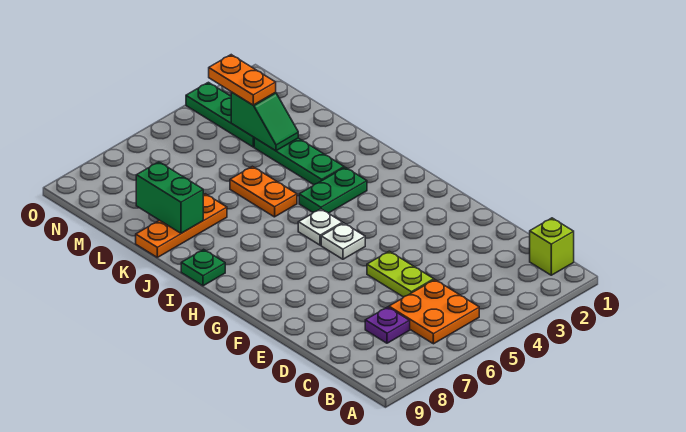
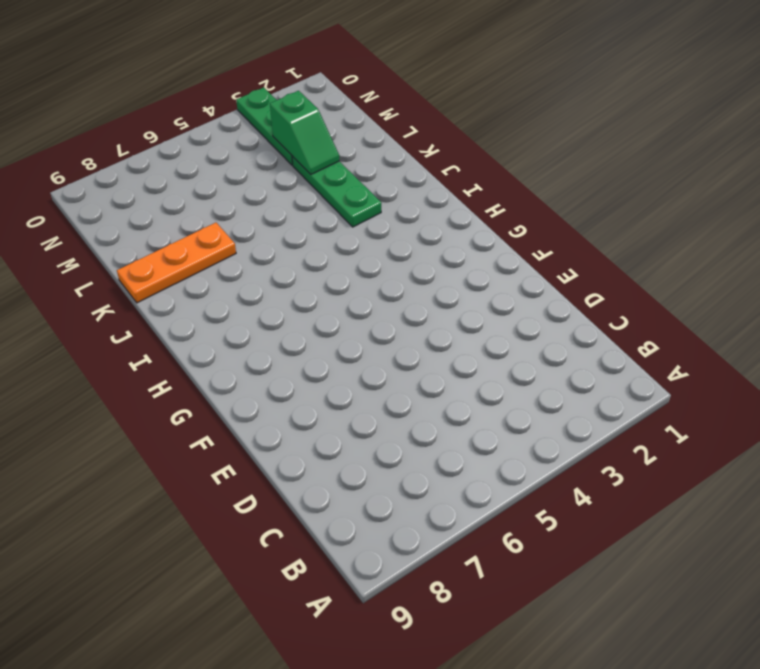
none -> lime brick B1 level 1
none -> orange plate B5:C6 level 1
none -> purple plate C7 level 1

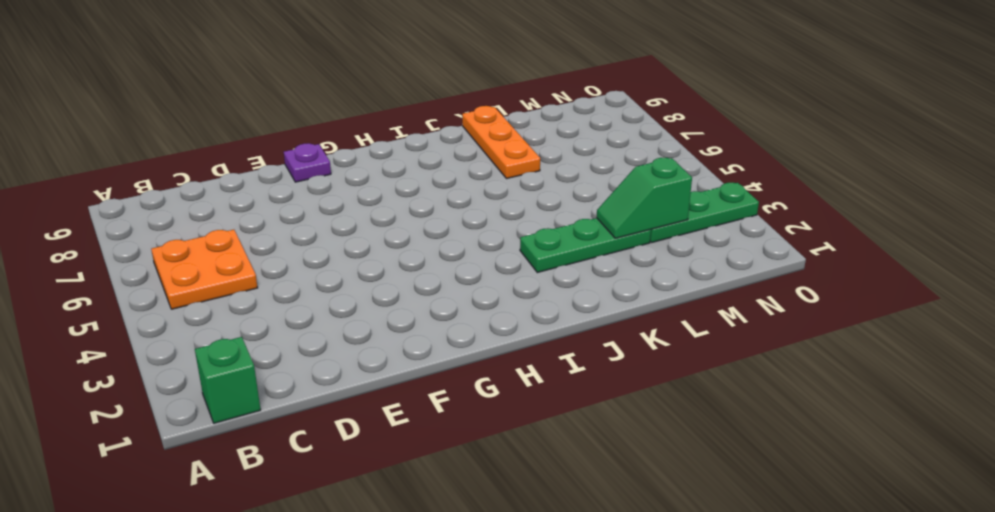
green brick B1 level 1 -> lime brick B1 level 1
purple plate F9 level 1 -> purple plate C7 level 1
none -> lime plate D5:E5 level 1
none -> white plate G5 level 1
none -> white plate H5 level 1

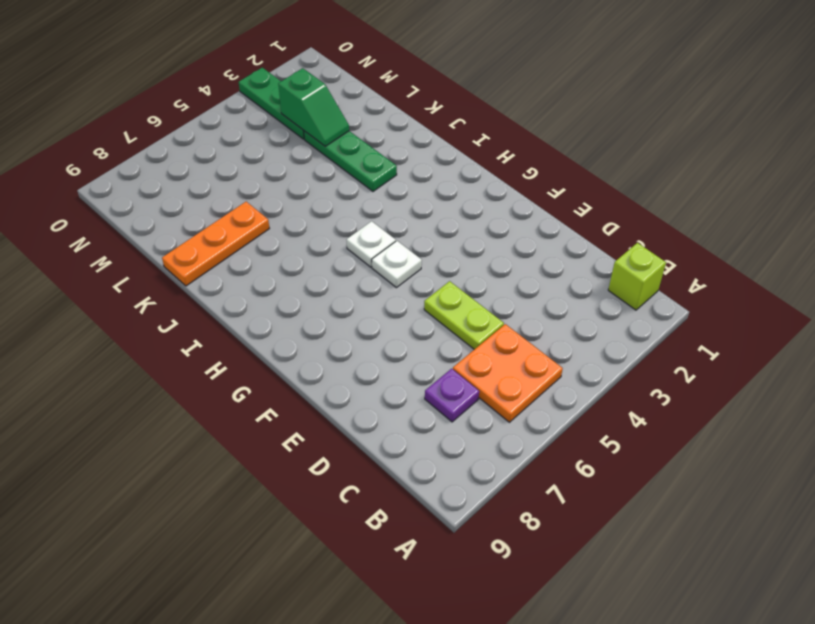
none -> green plate I3:I4 level 1
none -> green plate I9 level 1
none -> orange plate J5:K5 level 1

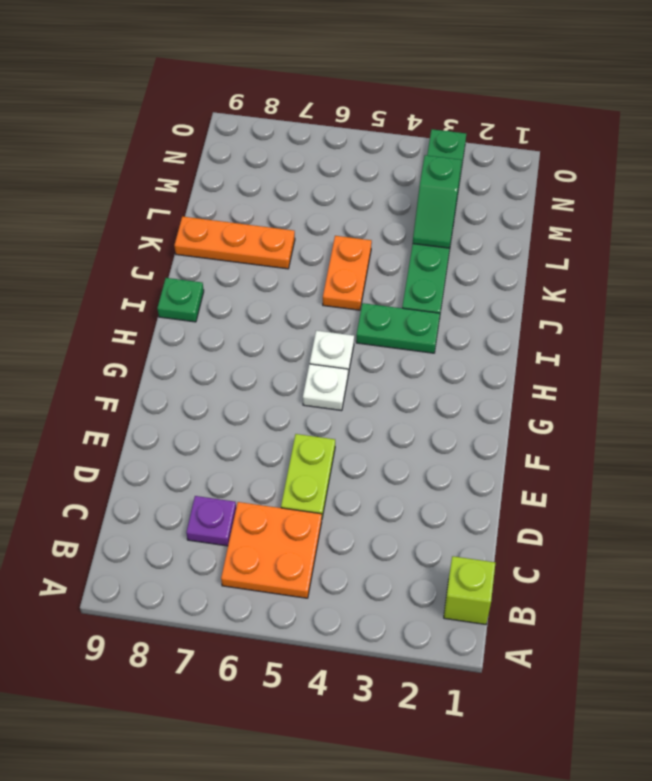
none -> green brick K8:L8 level 2
none -> orange plate M3:N3 level 3

